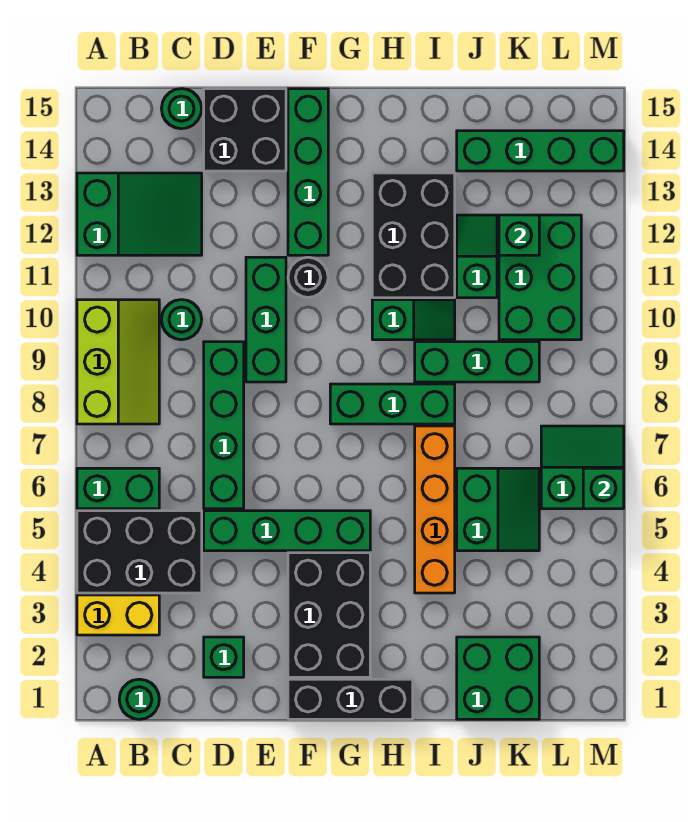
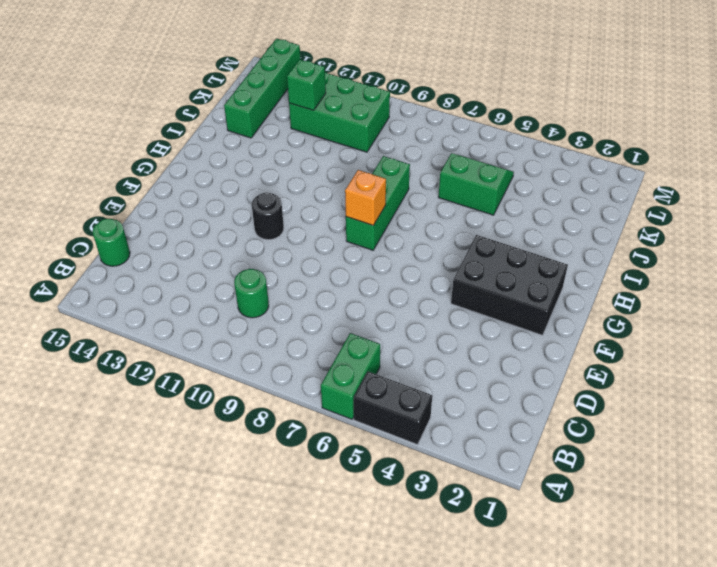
black brick A4:A5 level 1 -> black brick A4:C5 level 1
orange brick G8 level 2 -> none
none -> yellow brick A3:B3 level 1
none -> lime slope A8:B10 level 1 top A
none -> green slope A12:C13 level 1 top A
none -> green round brick B1 level 1

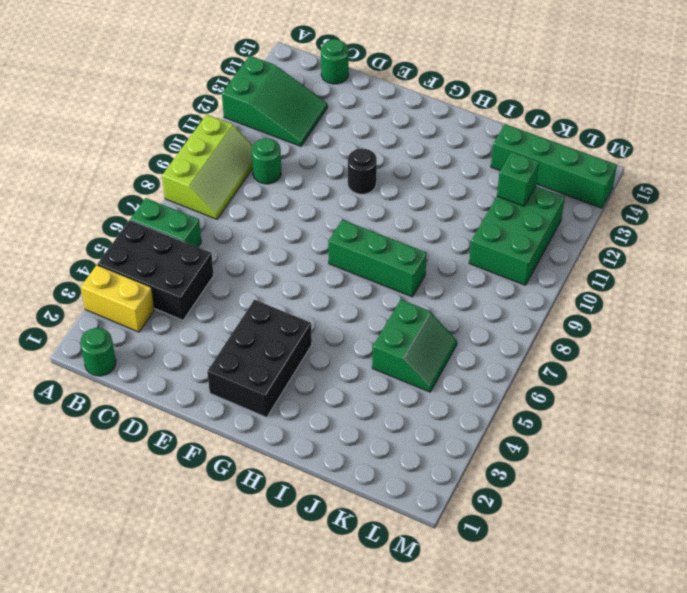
none -> green brick D2 level 1
none -> green brick D5:G5 level 1
none -> green brick D6:D9 level 1
none -> black brick D14:E15 level 1

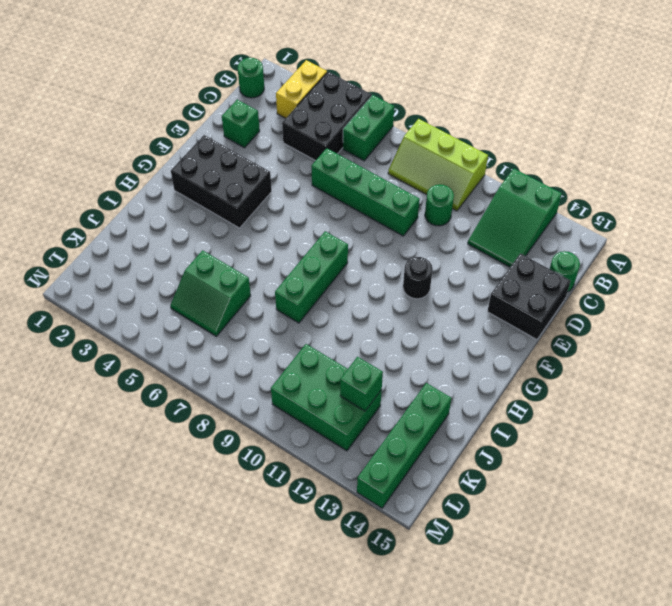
none -> green brick D5:G5 level 1
none -> green brick E9:E11 level 1
none -> black brick F1:H1 level 1
none -> green brick F12:F15 level 1

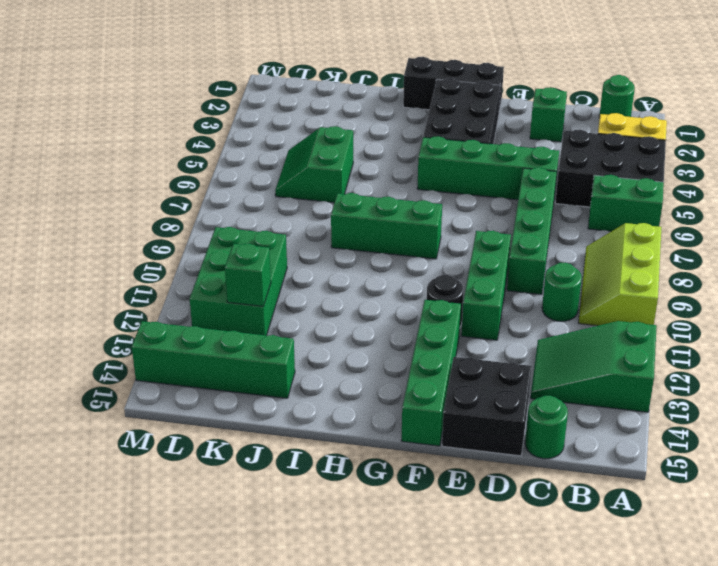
none -> green slope H10:I10 level 1 top H
none -> black brick H11:I13 level 1
none -> orange brick I4:I7 level 1
none -> green brick I9:K9 level 1

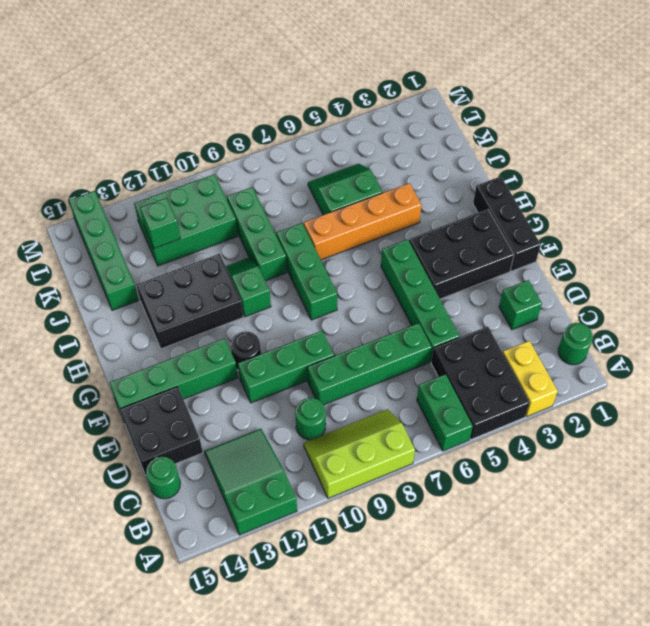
none -> green brick J1:K2 level 1
none -> green slope J11:J12 level 1 top 11
none -> green slope L6:M7 level 1 top 6
none -> green brick M6 level 2

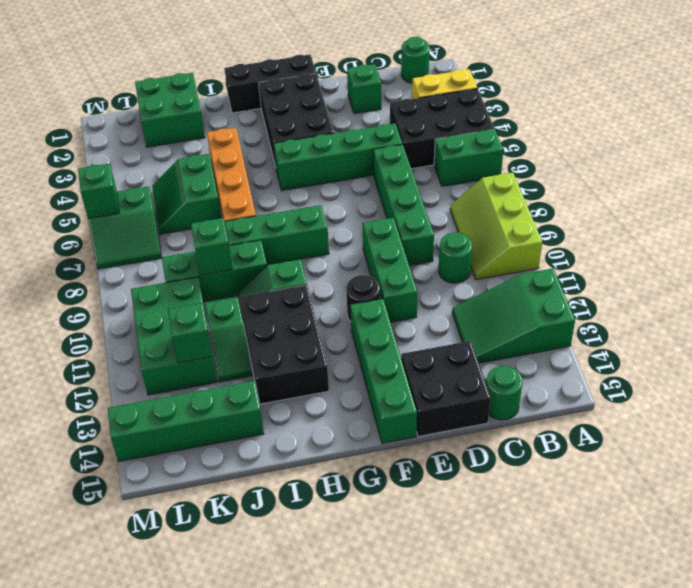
green brick J9 level 2 -> none

